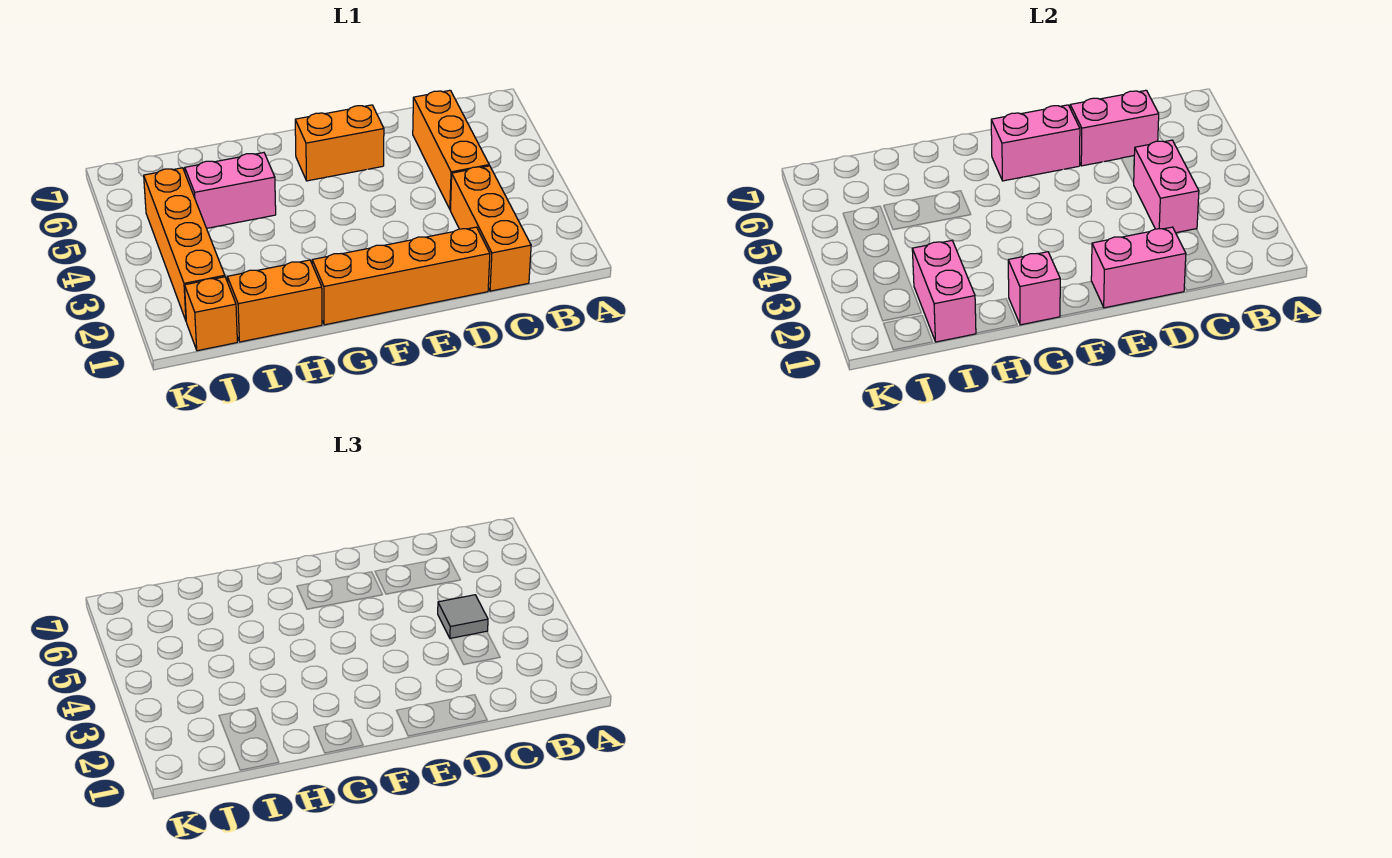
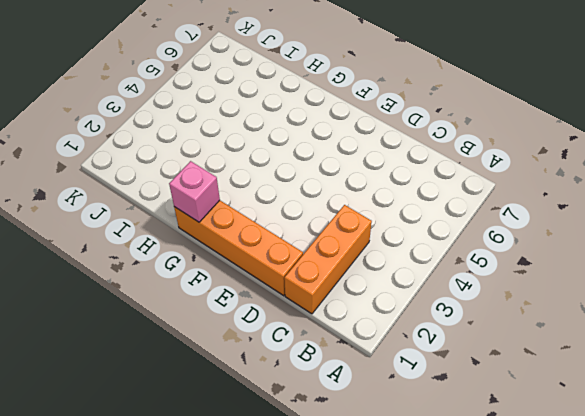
none -> orange brick C4:C6 level 1
none -> orange brick E6:F6 level 1
none -> orange brick H1:I1 level 1

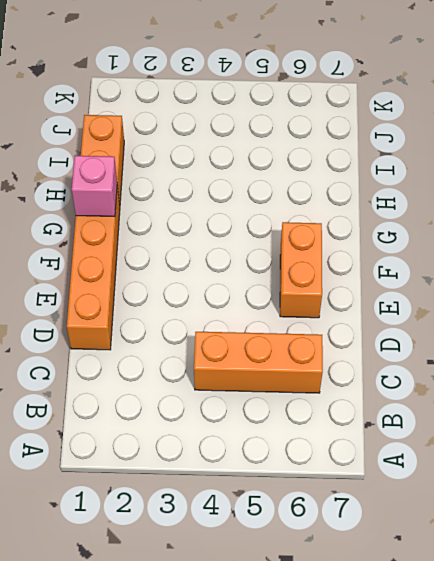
none -> orange brick C1:C3 level 1
none -> pink brick H5:I5 level 1
none -> orange brick J1 level 1

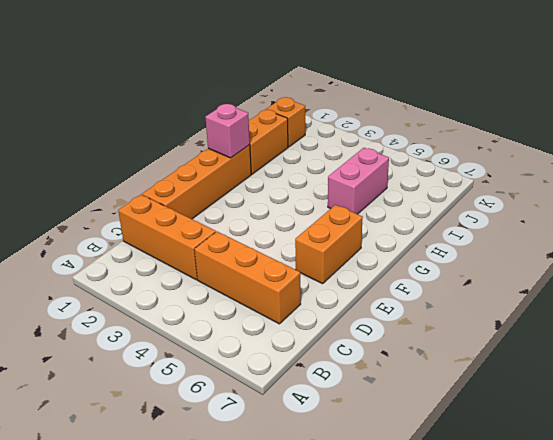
none -> orange brick J2:J5 level 1
none -> pink brick C3:C4 level 2
none -> pink brick C6:D6 level 2

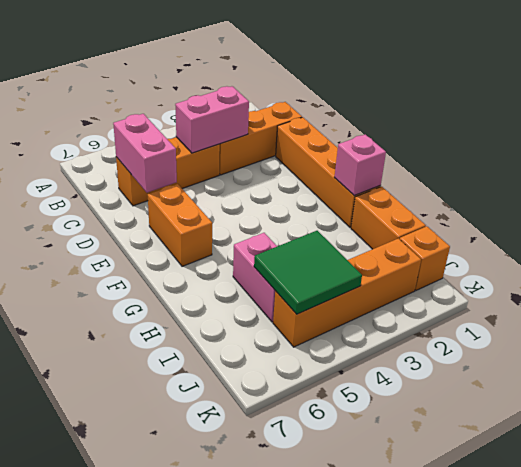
green tile I4:J5 level 2 -> none
none -> pink brick D1:E1 level 2
none -> pink brick E6:F6 level 2
none -> pink brick I1:I2 level 2

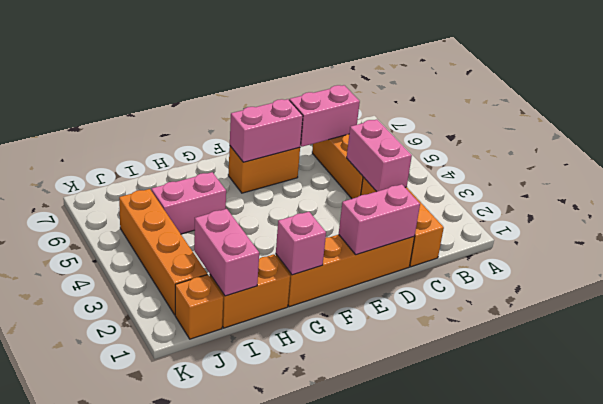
none -> grey tile C4 level 3

